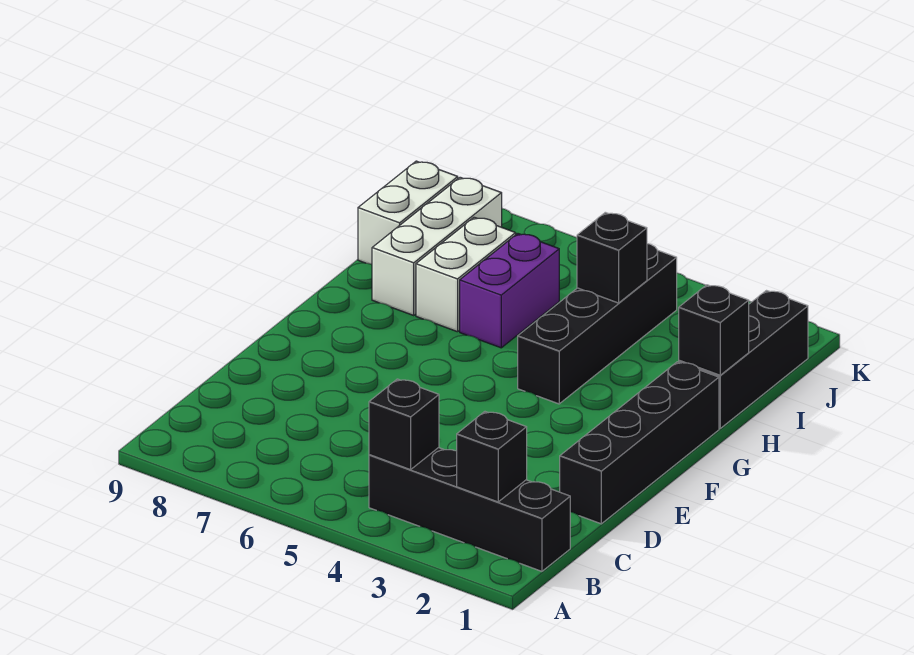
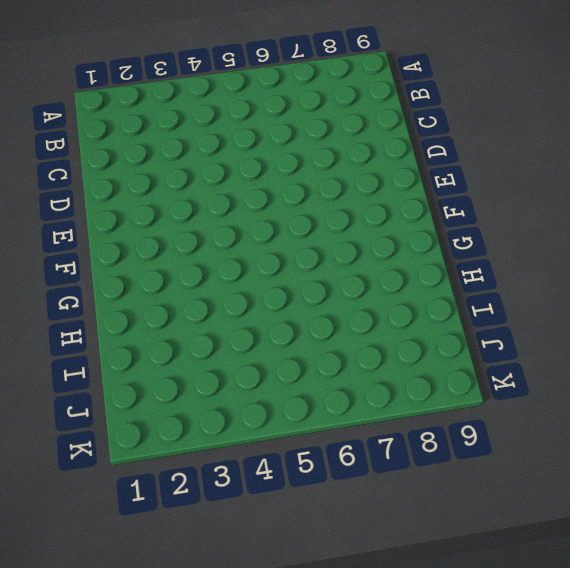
none -> black brick B1:B4 level 1
none -> black brick D1:G1 level 1
none -> black brick G4:J4 level 1

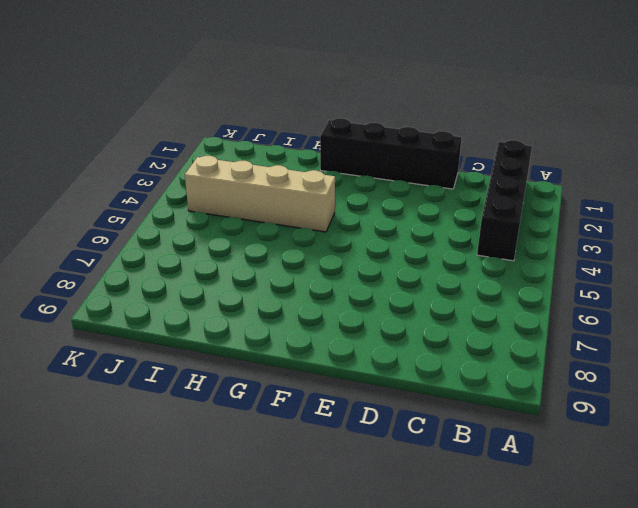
tan brick G4:J4 level 1 -> black brick G4:J4 level 1
none -> black brick H1:J1 level 1
none -> purple brick H6:I6 level 1
none -> white brick H7:I7 level 1

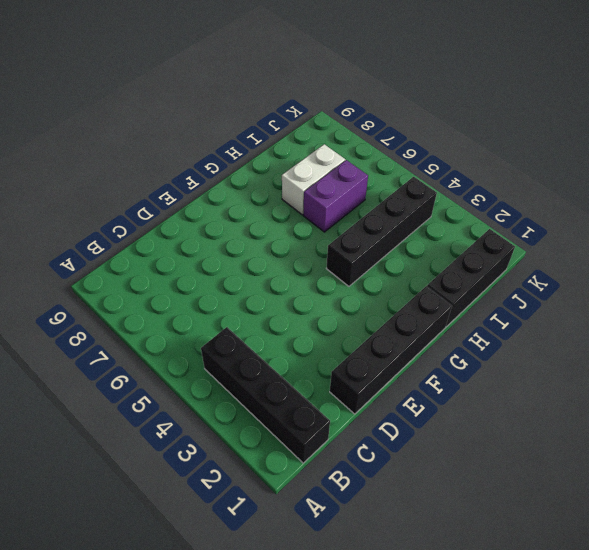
none -> white brick H8:J8 level 1
none -> white brick I9:J9 level 1
none -> black brick B2 level 2

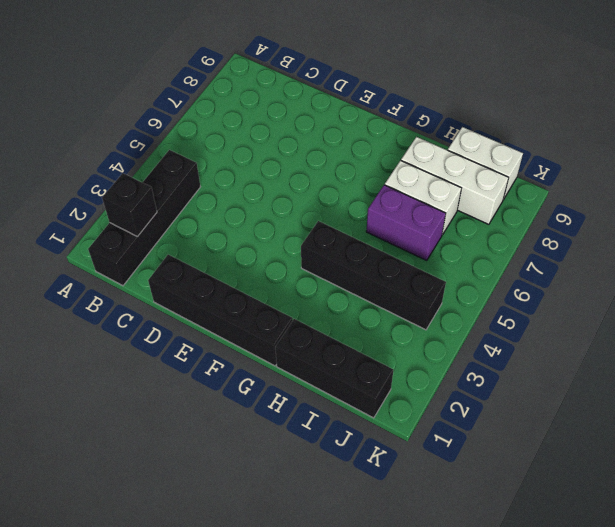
none -> black brick B4 level 2
none -> black brick H1 level 2
none -> black brick I4 level 2

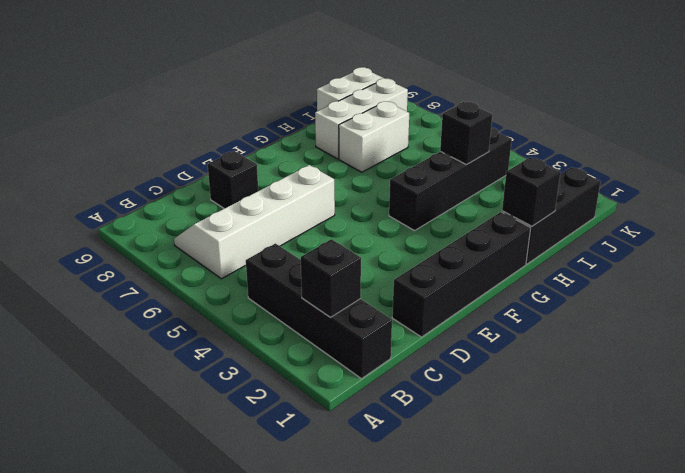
white slope B6:E7 level 1 top 6 -> none
black brick D8 level 1 -> black brick B4 level 2
none -> purple brick H6:I6 level 1

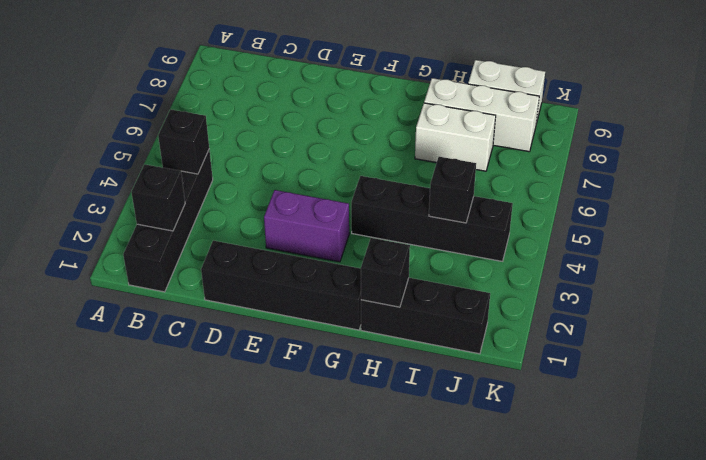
purple brick E3:F3 level 1 -> purple brick H6:I6 level 1

